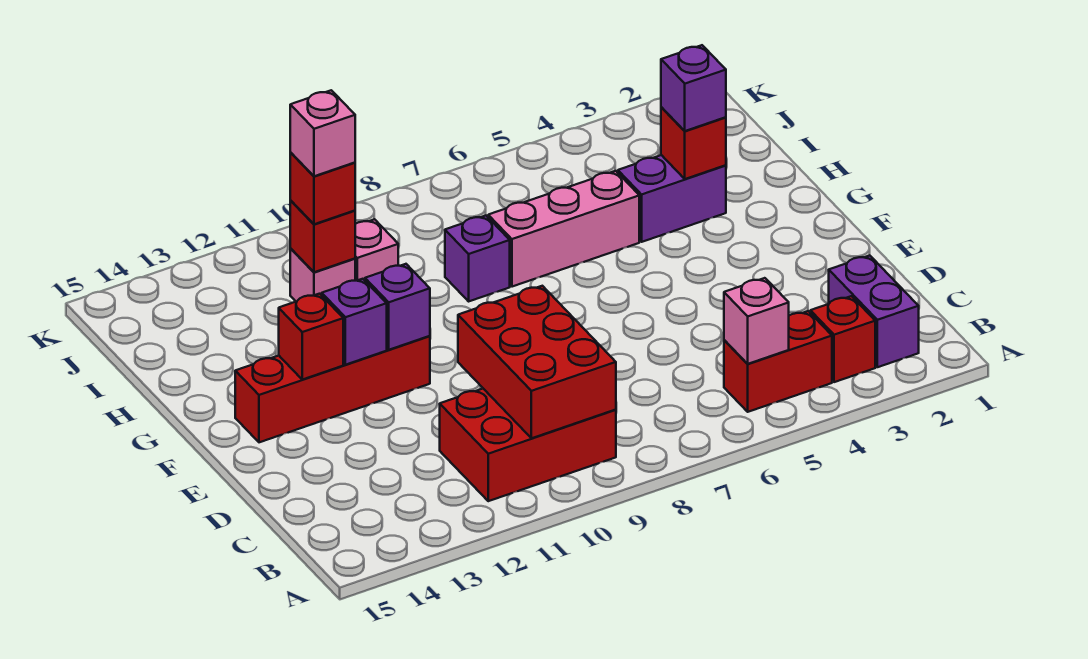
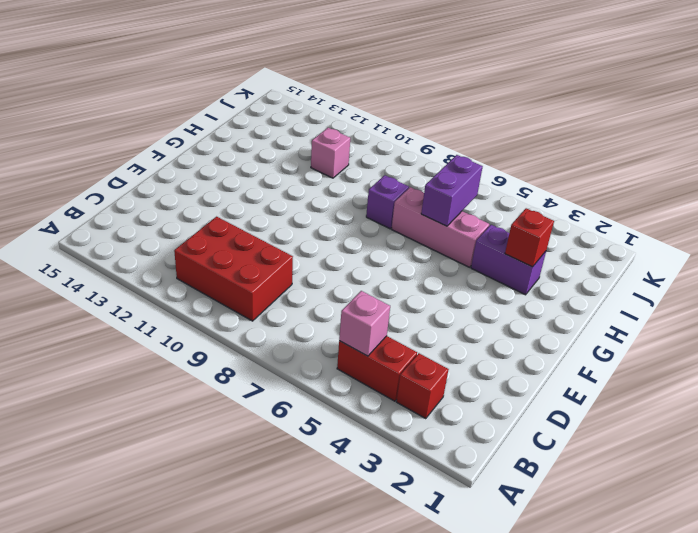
purple brick H6:I6 level 2 -> purple brick B2:C2 level 1
none -> red brick F11:F14 level 1
none -> pink brick I10 level 1
none -> red brick B9:D10 level 2

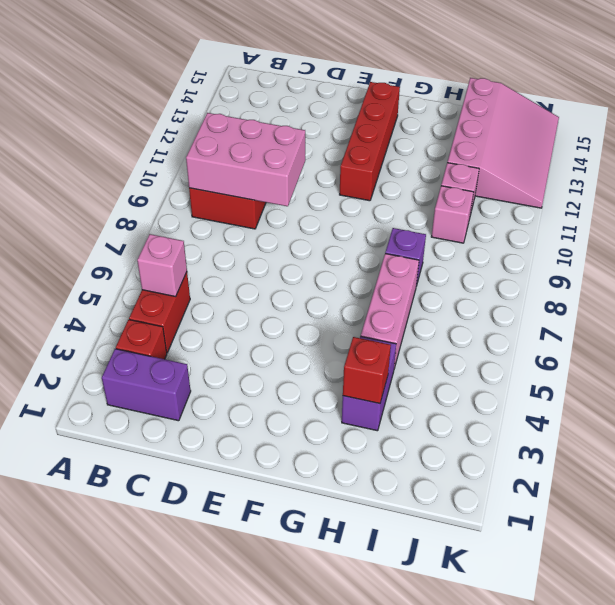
pink brick B9:D10 level 2 -> red brick B9:D10 level 2
pink slope I12:K15 level 1 top I -> none
none -> purple brick F11 level 2
none -> purple brick F12 level 2
none -> red brick F13 level 2

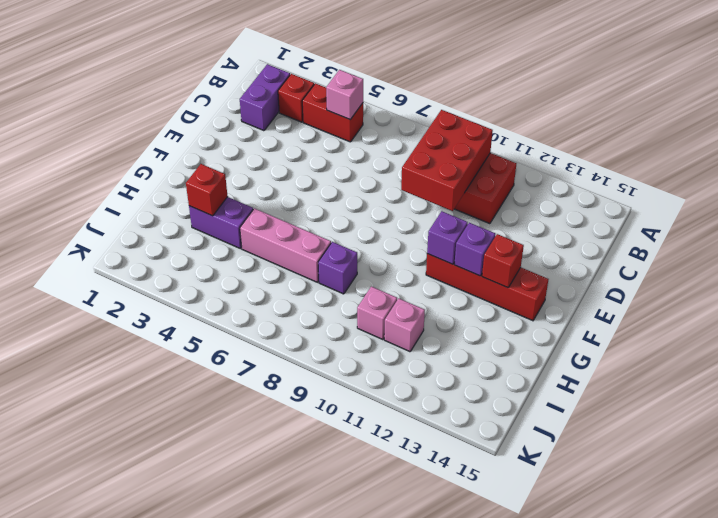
none -> red brick I11 level 2
none -> purple brick H3 level 3
none -> red brick I11 level 3

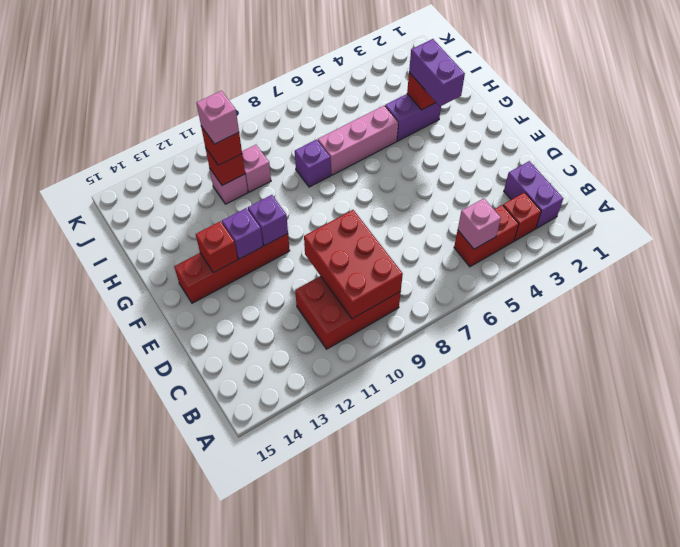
purple brick G3:H3 level 3 -> purple brick H3 level 3

